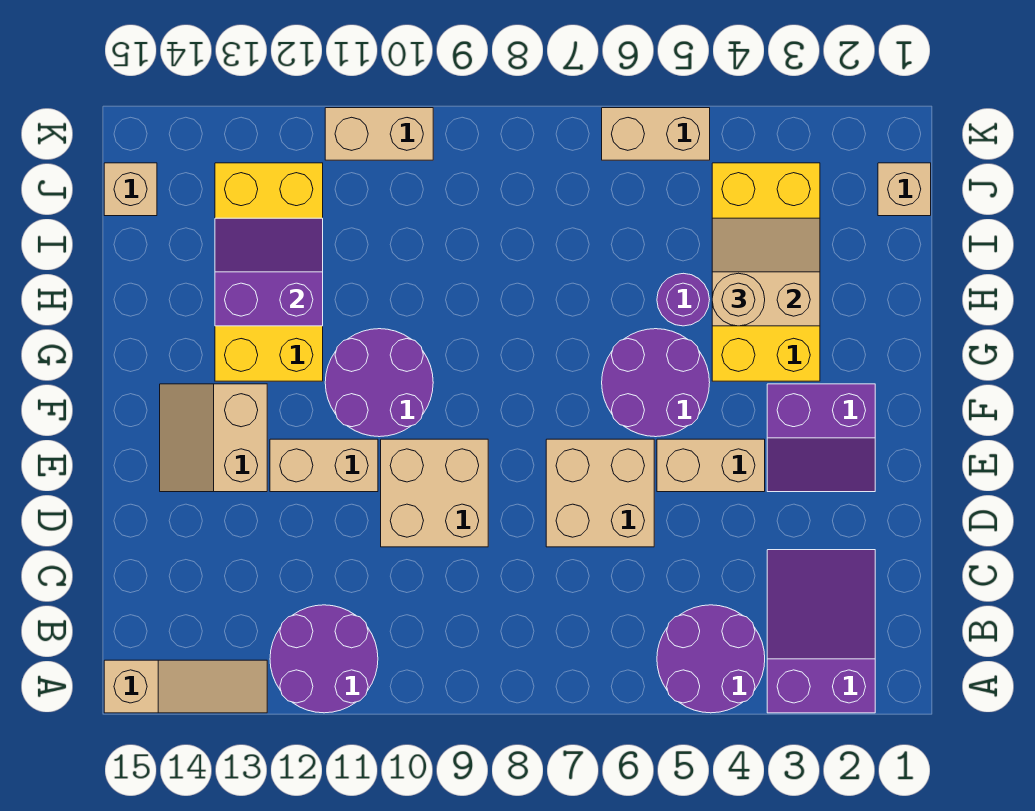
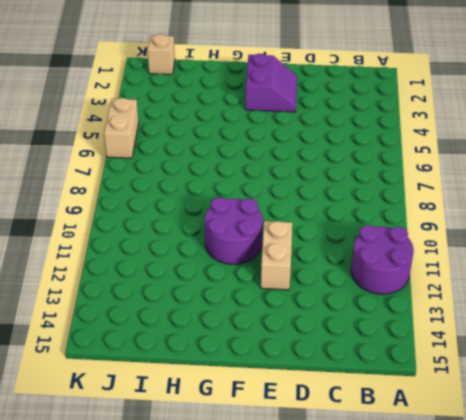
none -> purple slope A2:C3 level 1 top A
none -> purple round brick A4:B5 level 1
none -> tan slope A13:A15 level 1 top 15

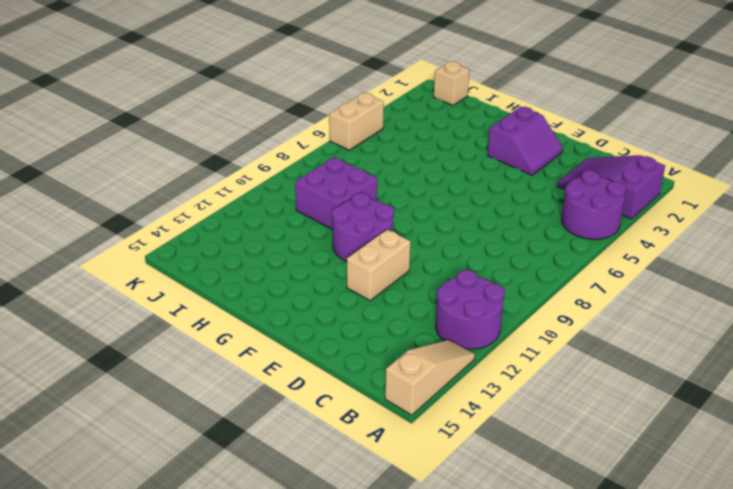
purple brick H9:I10 level 1 -> none
none -> tan brick D6:E7 level 1
none -> tan brick D9:E10 level 1
none -> tan brick E4:E5 level 1

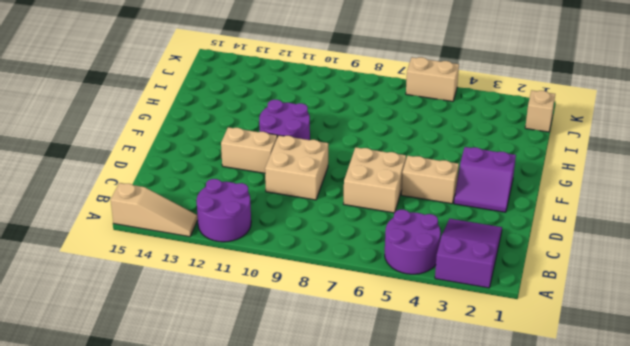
none -> tan slope E13:F14 level 1 top 13
none -> purple round brick F5:G6 level 1
none -> yellow brick G3:J4 level 1

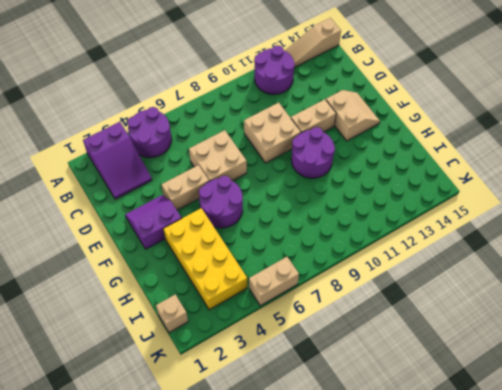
none -> yellow brick G12:J13 level 1
none -> purple round brick H5 level 1
none -> tan brick J15 level 1

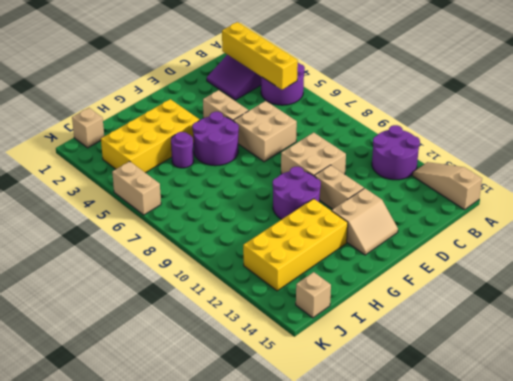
yellow brick B2:B5 level 2 -> none
none -> purple slope E2:F3 level 1 top F
none -> tan brick K10:K11 level 1
none -> tan slope H3:I4 level 2 top H

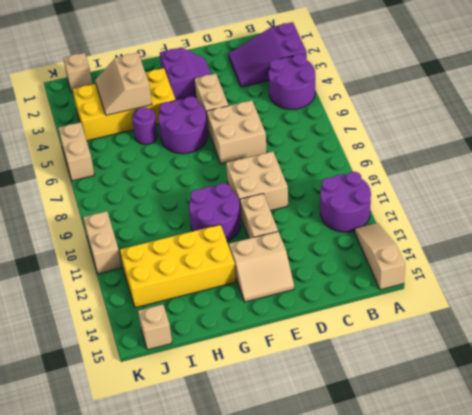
none -> purple slope H12:I13 level 2 top H
none -> tan round brick H4 level 3

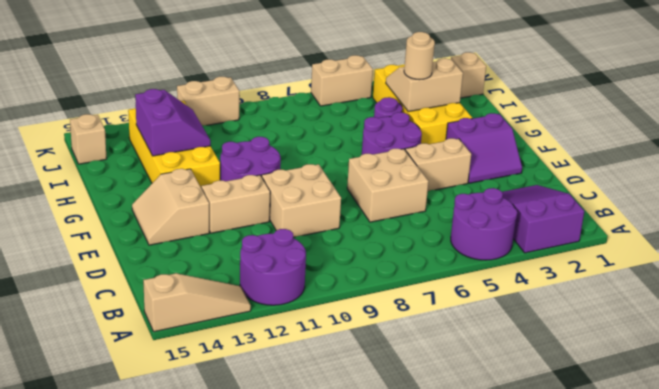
purple slope H12:I13 level 2 top 13 -> purple slope H12:I13 level 2 top H

